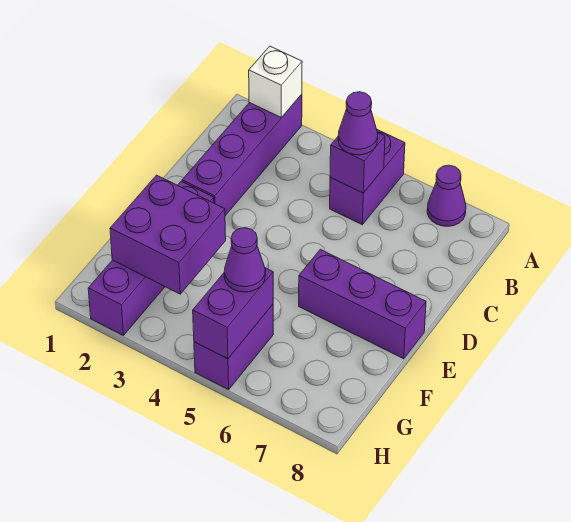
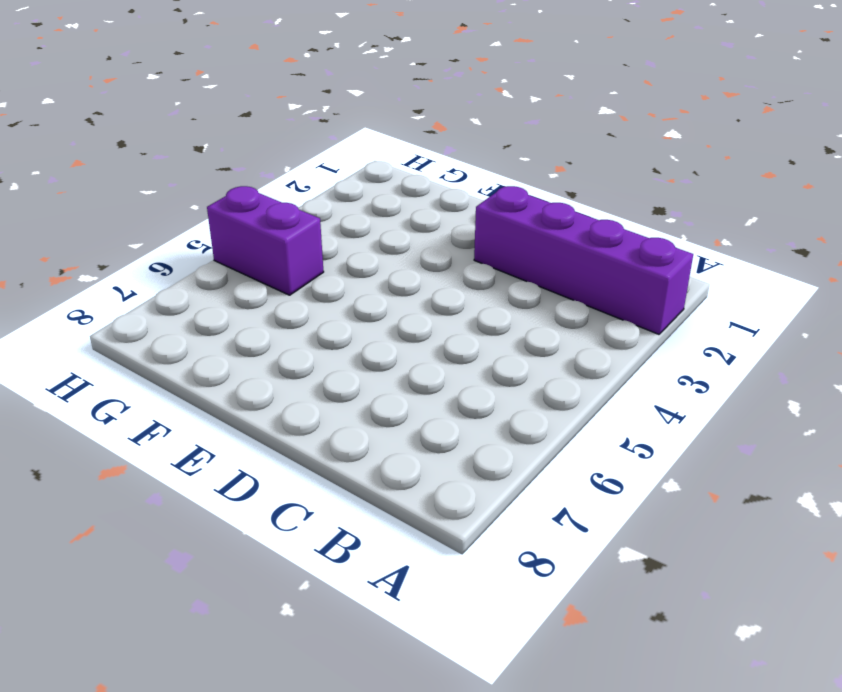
none -> purple brick A5:B5 level 1
none -> purple cone A7 level 1
none -> purple brick E2:H2 level 1

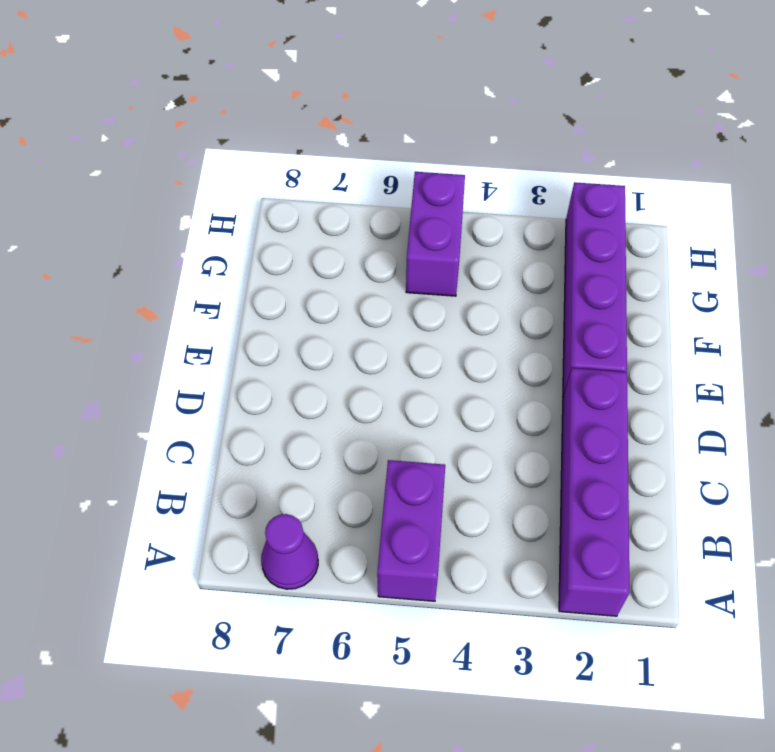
none -> purple brick E6:E8 level 1
none -> white brick A2 level 2
none -> purple brick B5 level 2

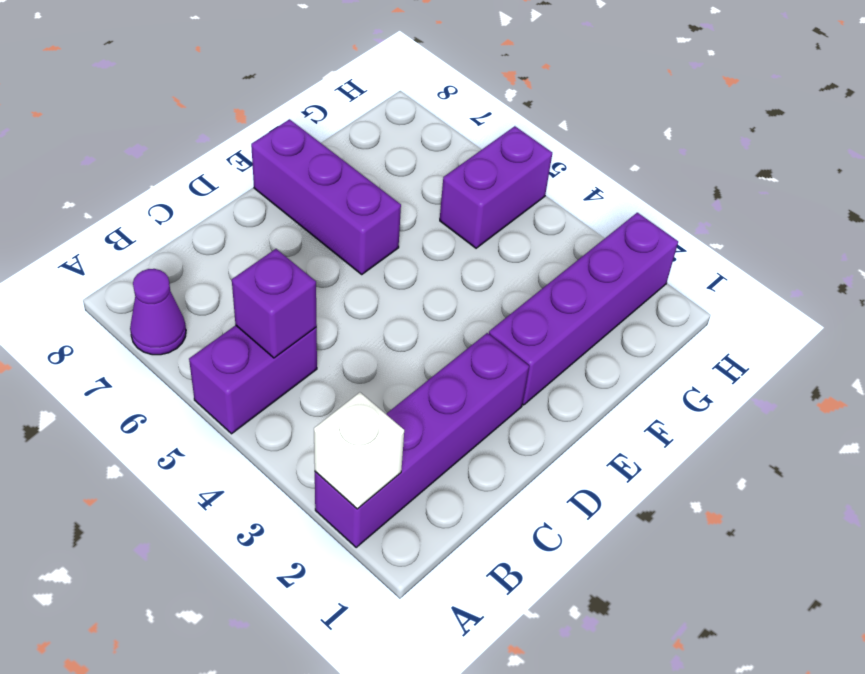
none -> purple brick F2:G3 level 2
none -> purple brick G5:H5 level 2
none -> purple cone B5 level 3

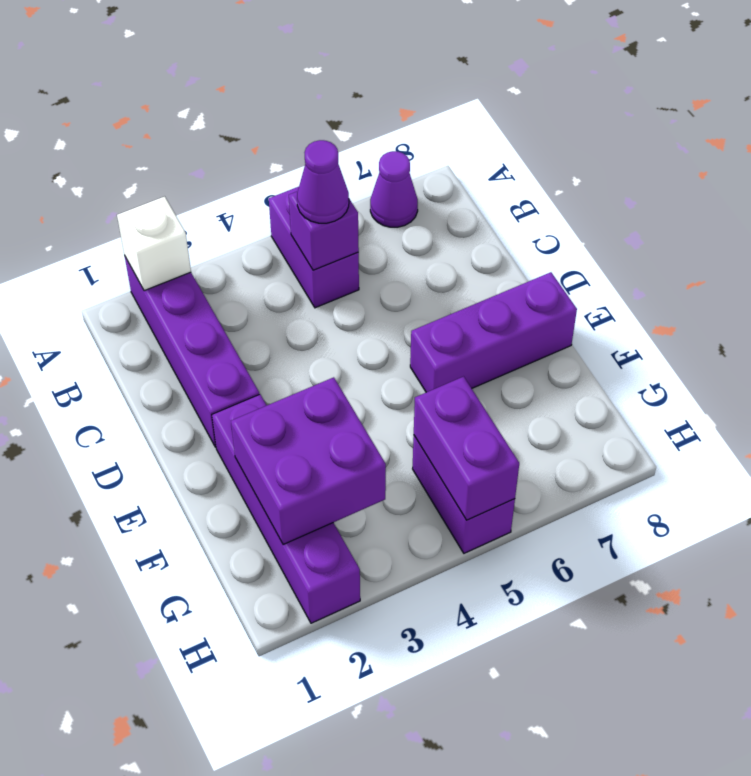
none -> purple cone G5 level 3

